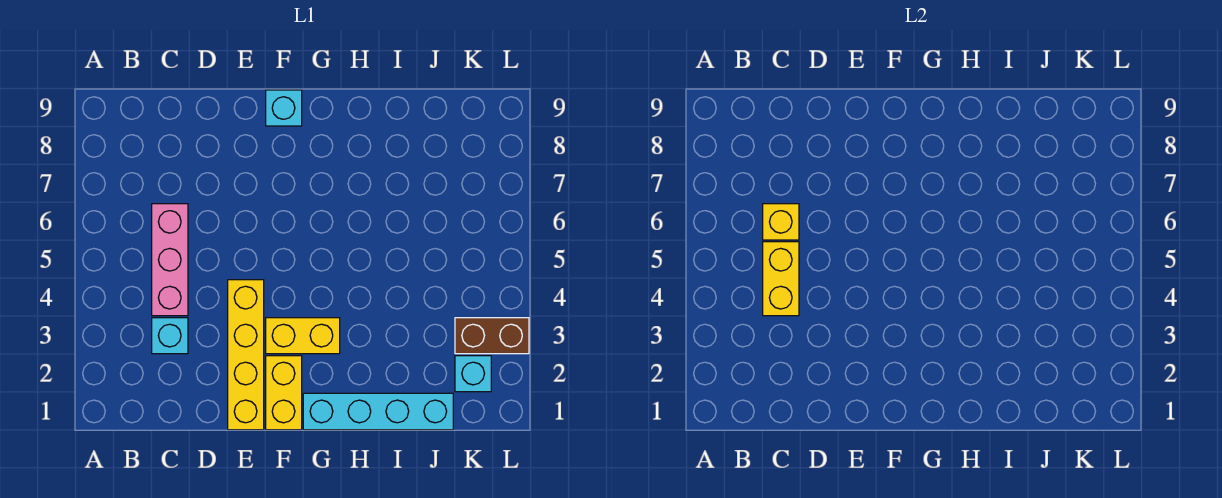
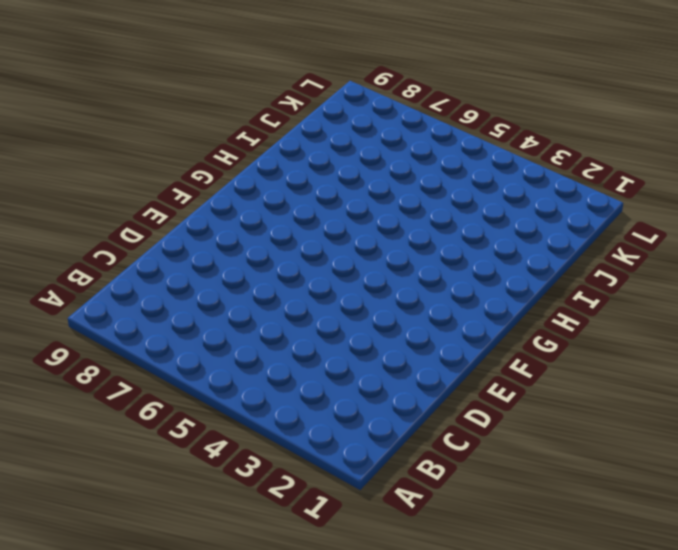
none -> cyan brick C3 level 1
none -> pink brick C4:C6 level 1

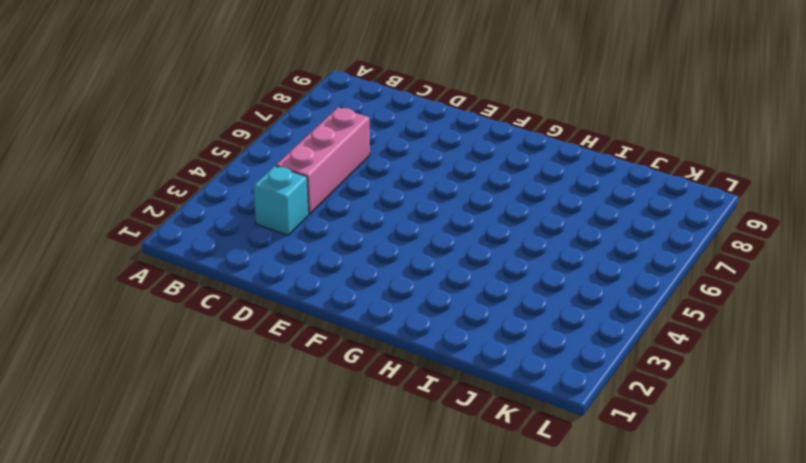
none -> yellow brick E1:E4 level 1
none -> yellow brick F1:F2 level 1

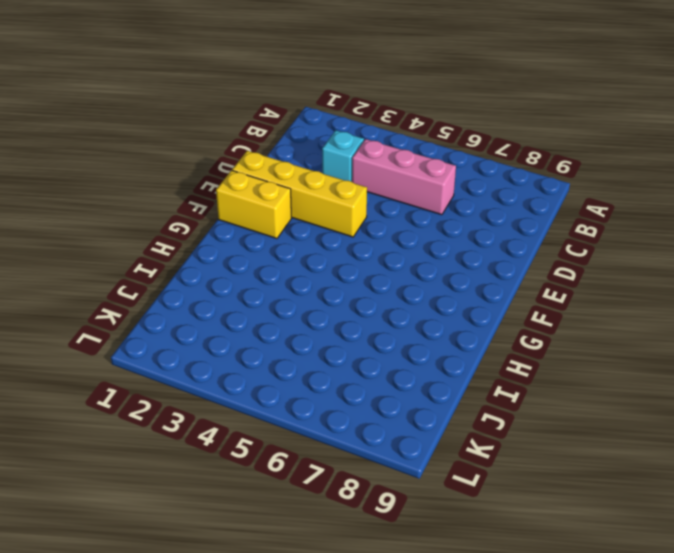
none -> yellow brick F3:G3 level 1
none -> cyan brick F9 level 1

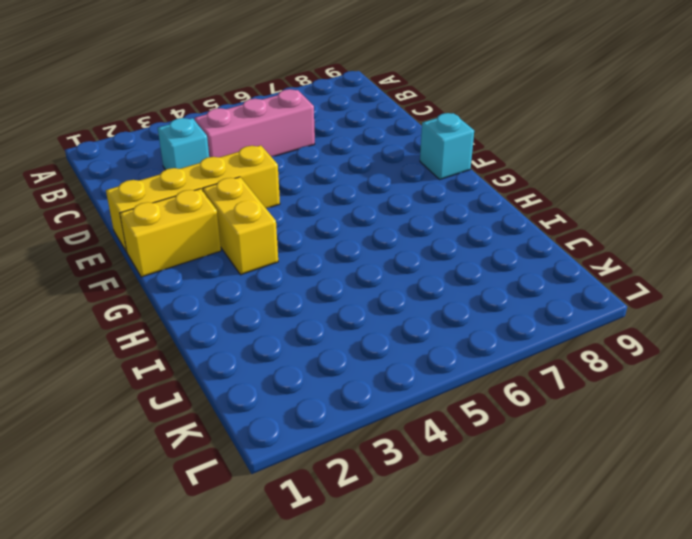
none -> cyan brick G1:J1 level 1
none -> cyan brick K2 level 1

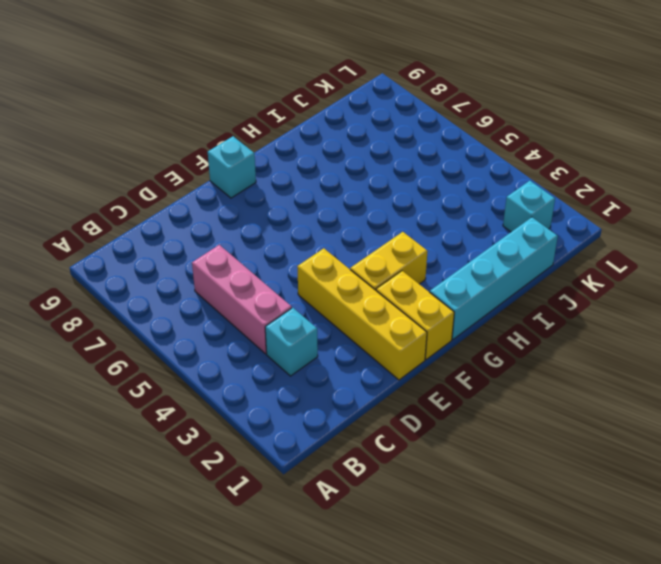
none -> brown brick K3:L3 level 1
none -> yellow brick C4:C5 level 2

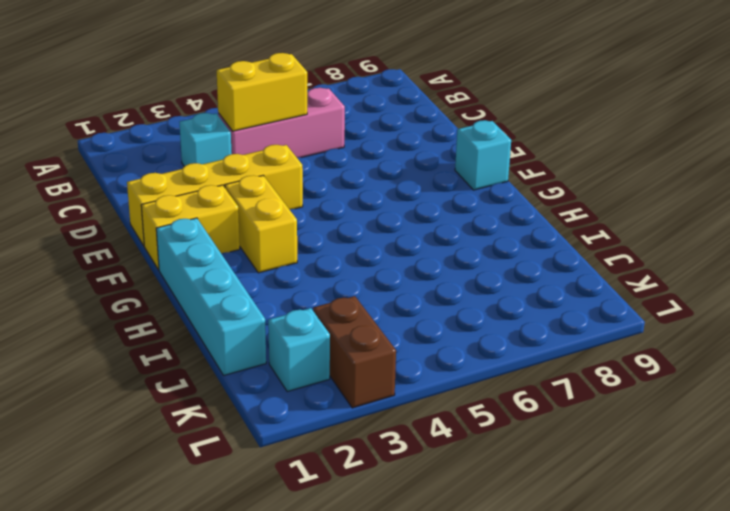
none -> yellow brick C6 level 2

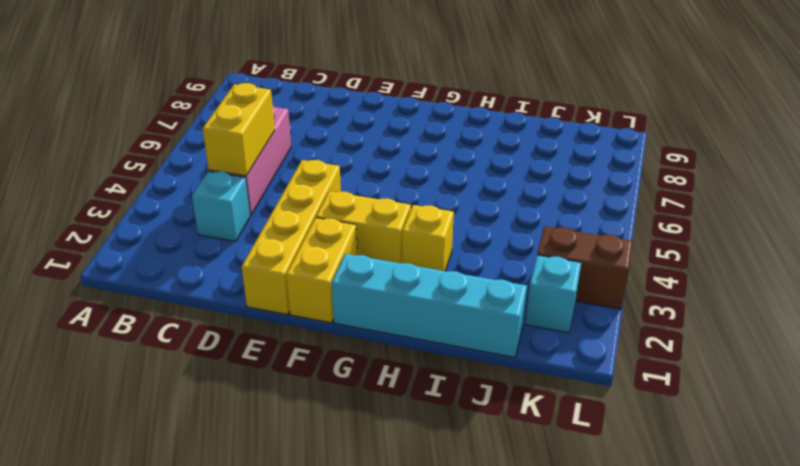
yellow brick H3 level 1 -> yellow brick C6 level 2
none -> cyan brick F9 level 1

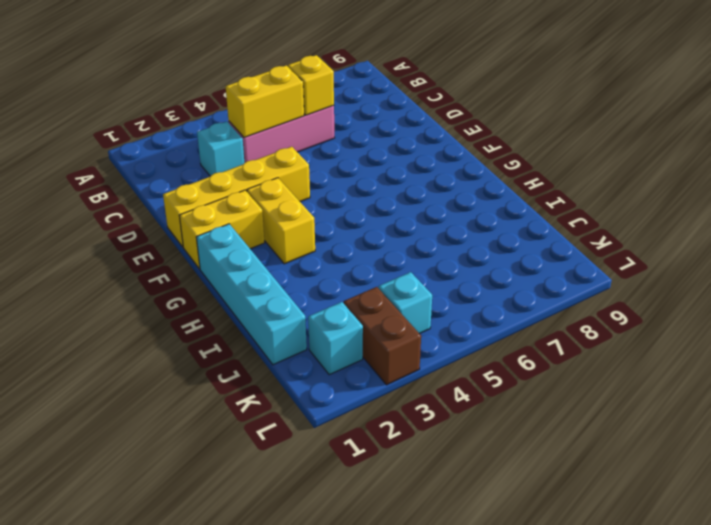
cyan brick K4 level 1 -> cyan brick F9 level 1

